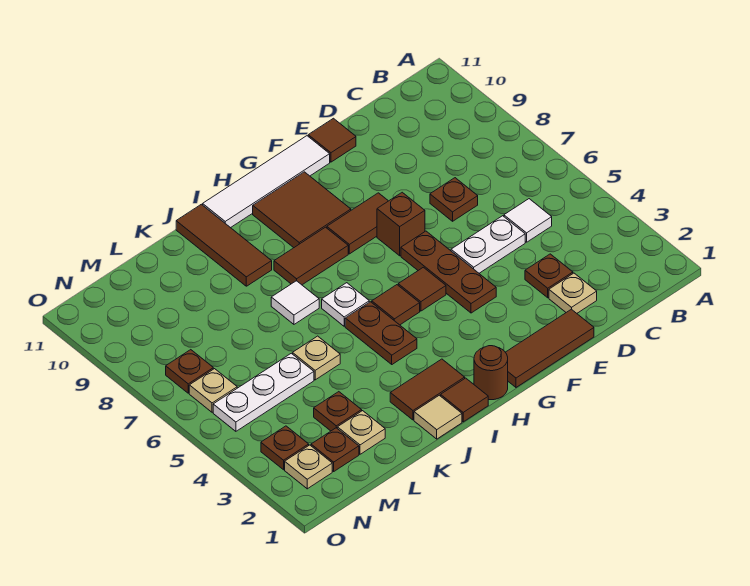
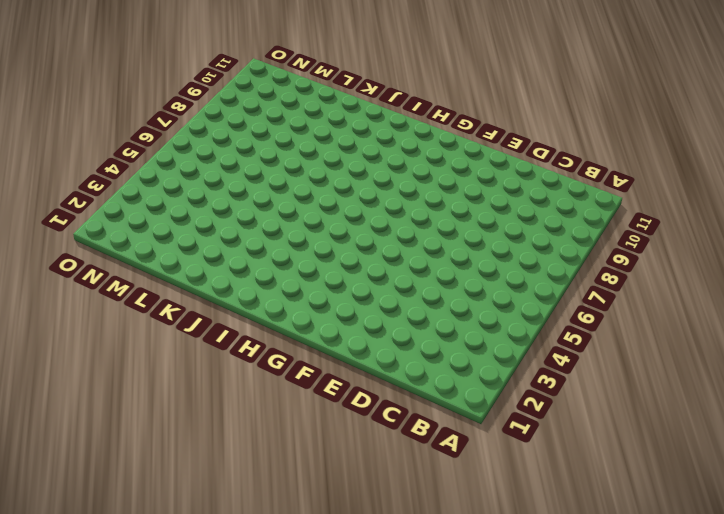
none -> white tile C5 level 1
none -> tan plate D2 level 1
none -> brown plate D3 level 1
none -> white plate D5:E5 level 1

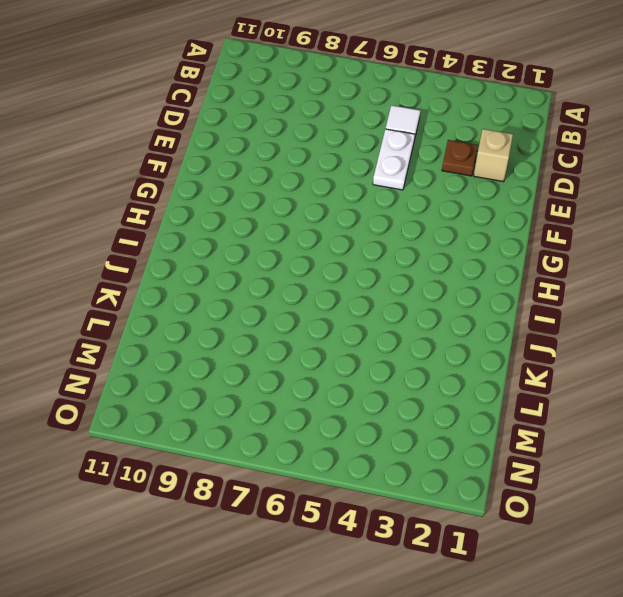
tan brick D2 level 1 -> tan plate D2 level 1
none -> brown plate D7 level 1
none -> brown tile E1:G1 level 1
none -> brown tile E11 level 1
none -> brown plate F4:F6 level 1

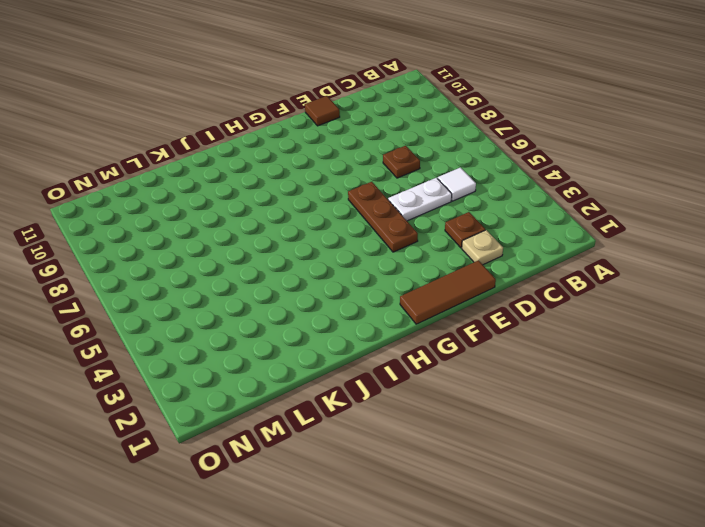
none -> brown brick F7 level 1
none -> brown tile F8:G8 level 1
none -> white tile F11:I11 level 1
none -> brown tile G5 level 1

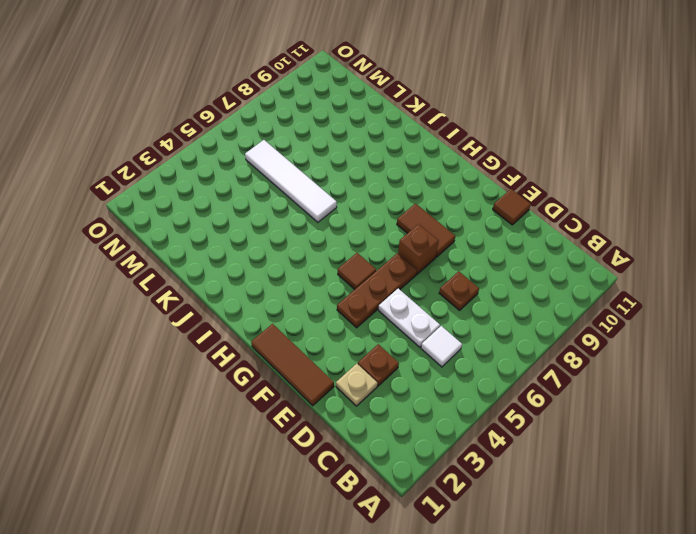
white tile J6:M6 level 1 -> white tile F11:I11 level 1
none -> brown tile G9:H10 level 1
none -> brown round brick H1 level 1
none -> brown tile H5 level 1
none -> brown tile H8:I8 level 1

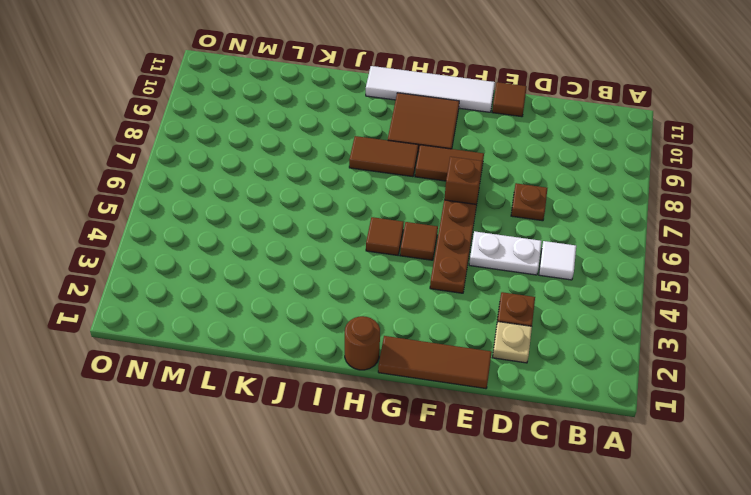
none -> brown tile I1 level 1
none -> brown tile I2:J2 level 1
none -> brown plate I4:I5 level 1
none -> white plate I6 level 1

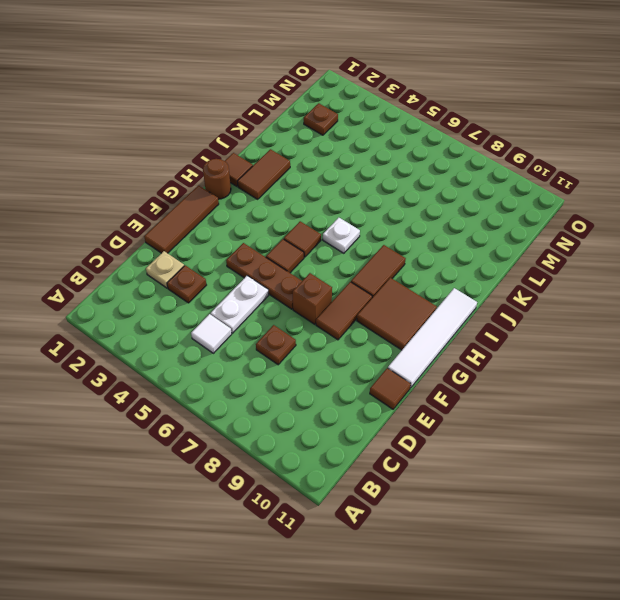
none -> brown plate I4:I5 level 1
none -> tan tile J1 level 1
none -> white tile J7 level 1
none -> brown tile J9:J11 level 1

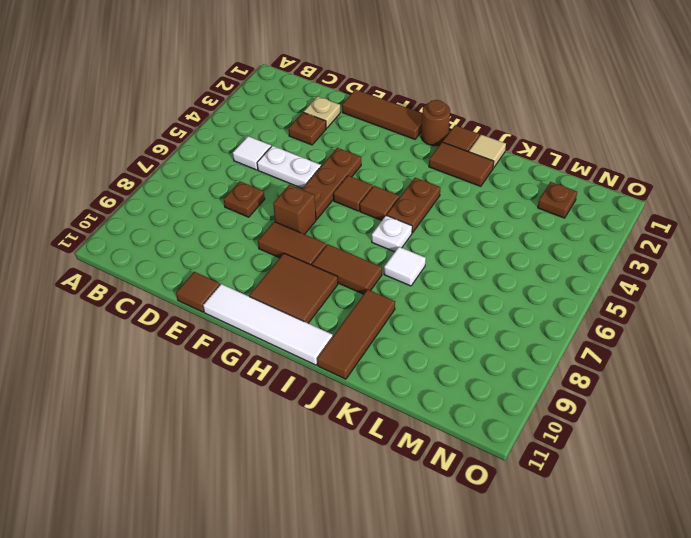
none -> tan plate K5 level 1
none -> tan plate L2 level 1
none -> brown plate L3 level 1
none -> white plate L5:N5 level 1

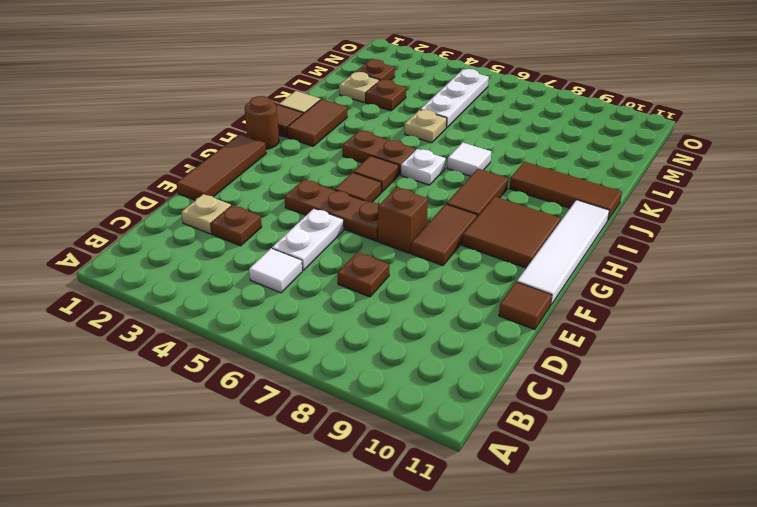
none -> tan plate N2 level 1
none -> brown plate N3 level 1
none -> tan plate N6 level 1
none -> brown plate N7 level 1

